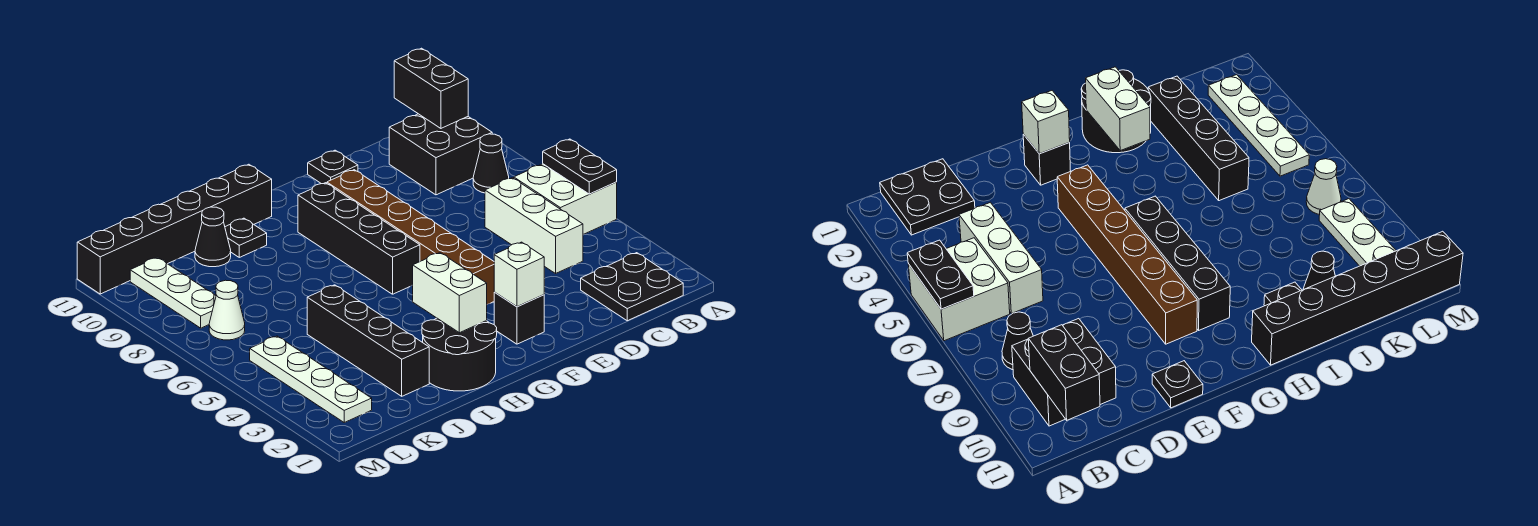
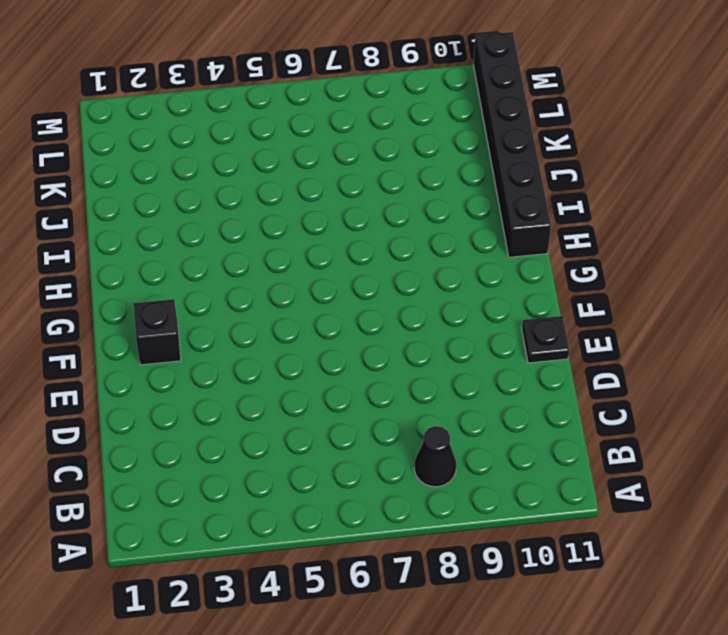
none -> white brick A5:B6 level 1
none -> black plate B1:C2 level 1
none -> black brick B9:C10 level 1

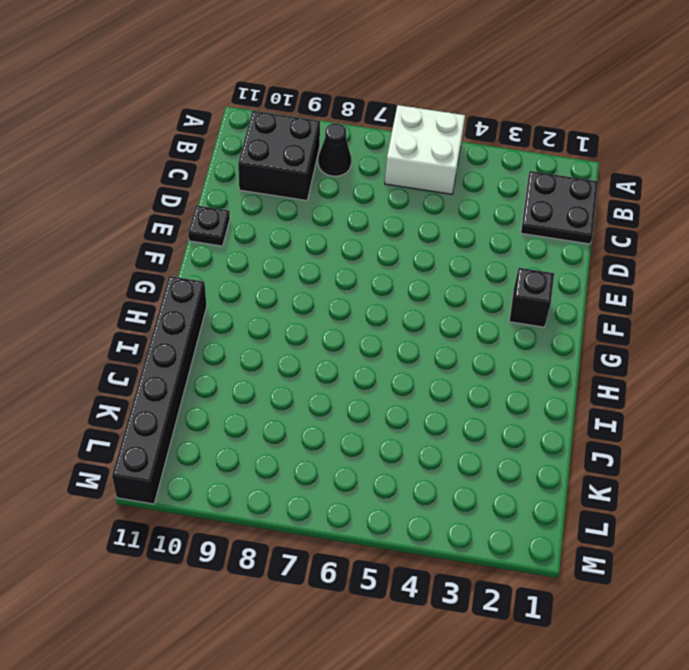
none -> white brick C4:C6 level 1
none -> brown brick F4:F9 level 1
none -> black brick G6:G9 level 1

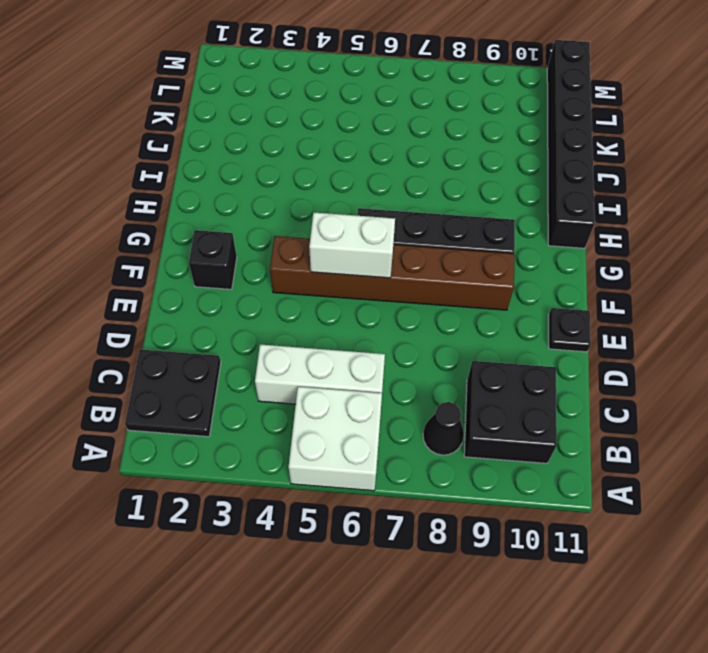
white brick F5:F6 level 2 -> white brick H2:H3 level 2
none -> black round brick H1:I2 level 1
none -> black plate I10 level 1
none -> black brick J2:J5 level 1

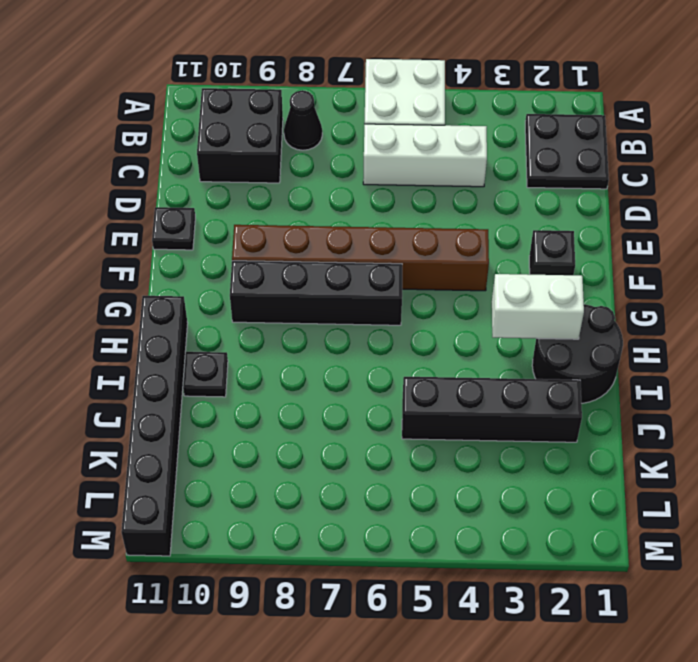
none -> black cone J10 level 1
none -> white plate L2:L5 level 1
none -> white cone L7 level 1

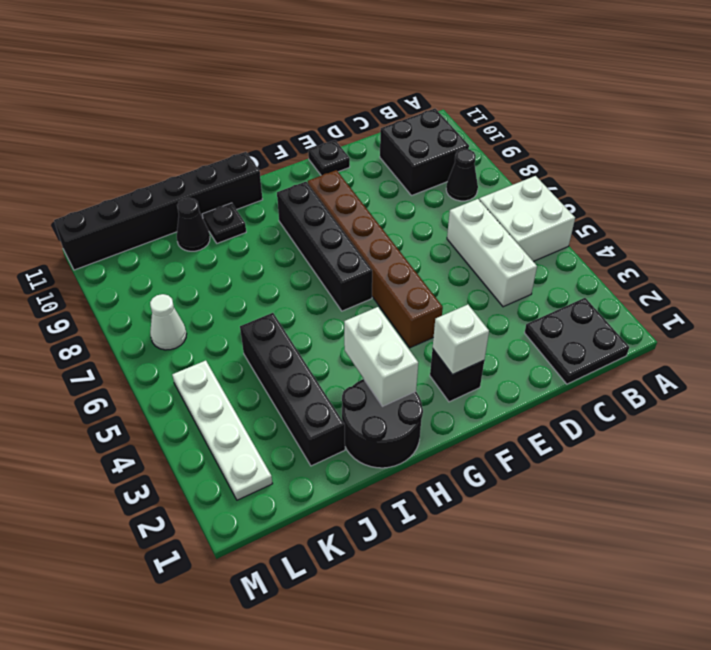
none -> white plate L8:L10 level 1
none -> black plate A5:A6 level 2
none -> black brick B10:B11 level 2

